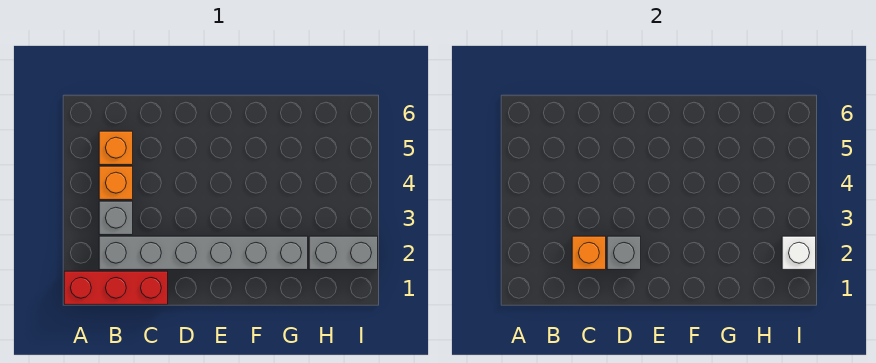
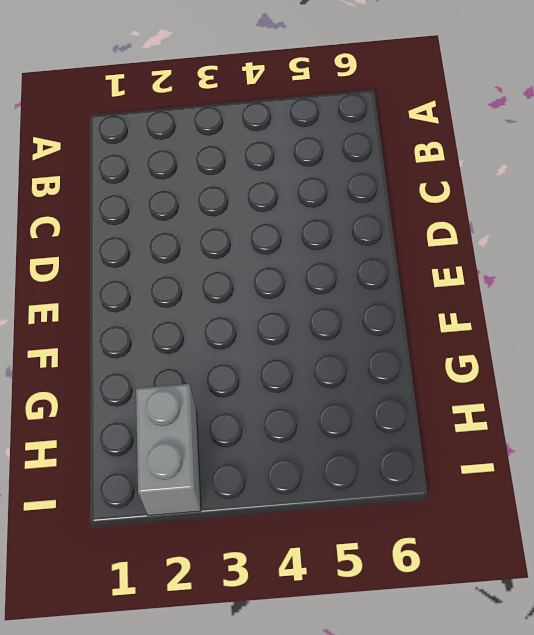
none -> red brick A1:C1 level 1
none -> grey brick B2:G2 level 1

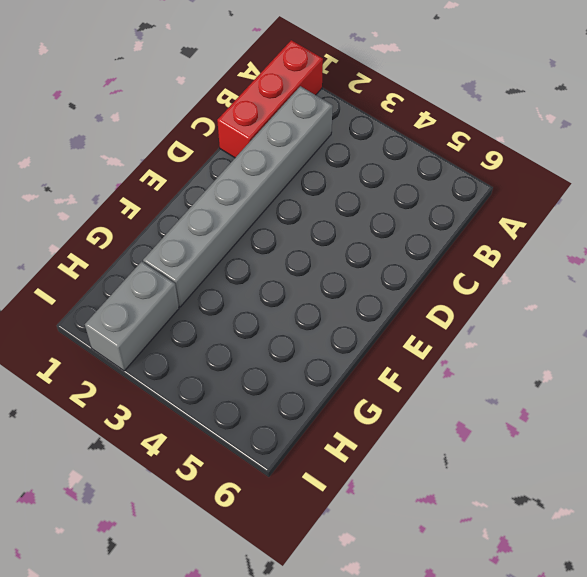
none -> grey brick B3 level 1
none -> orange brick B4 level 1

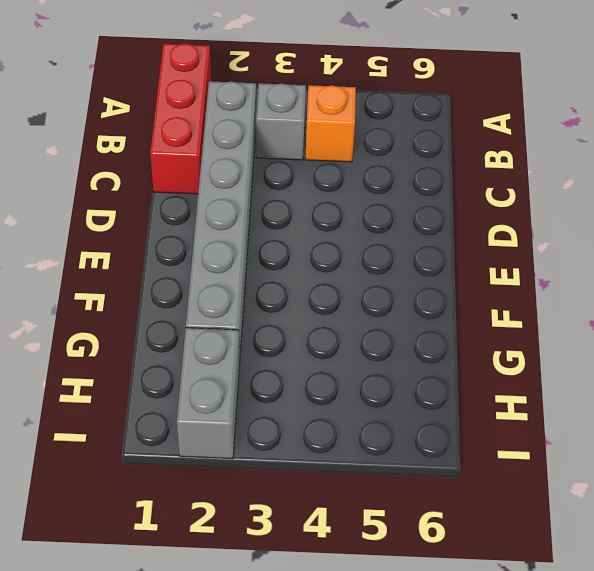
none -> orange brick B5 level 1
none -> orange brick C2 level 2

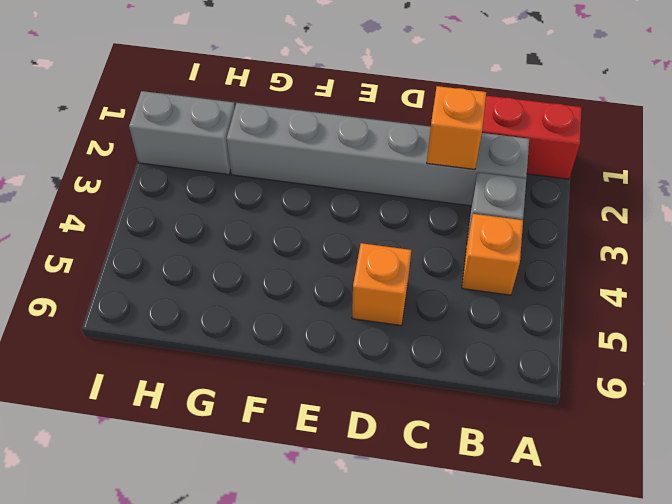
orange brick D5 level 1 -> orange brick B5 level 1
none -> grey brick D2 level 2
none -> white brick I2 level 2

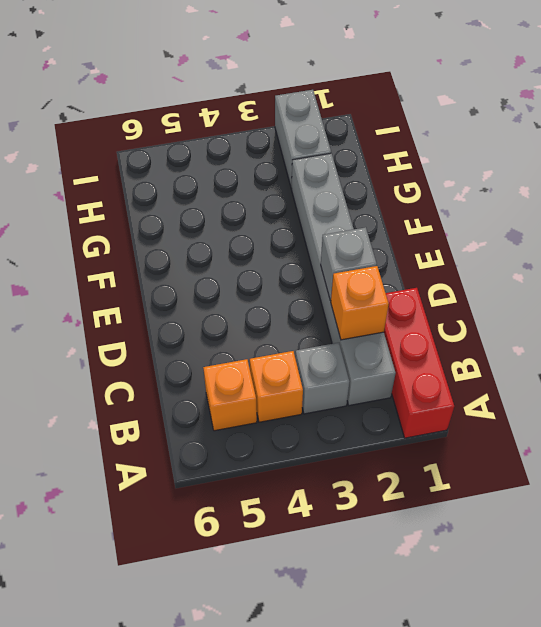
none -> white brick I2 level 2

